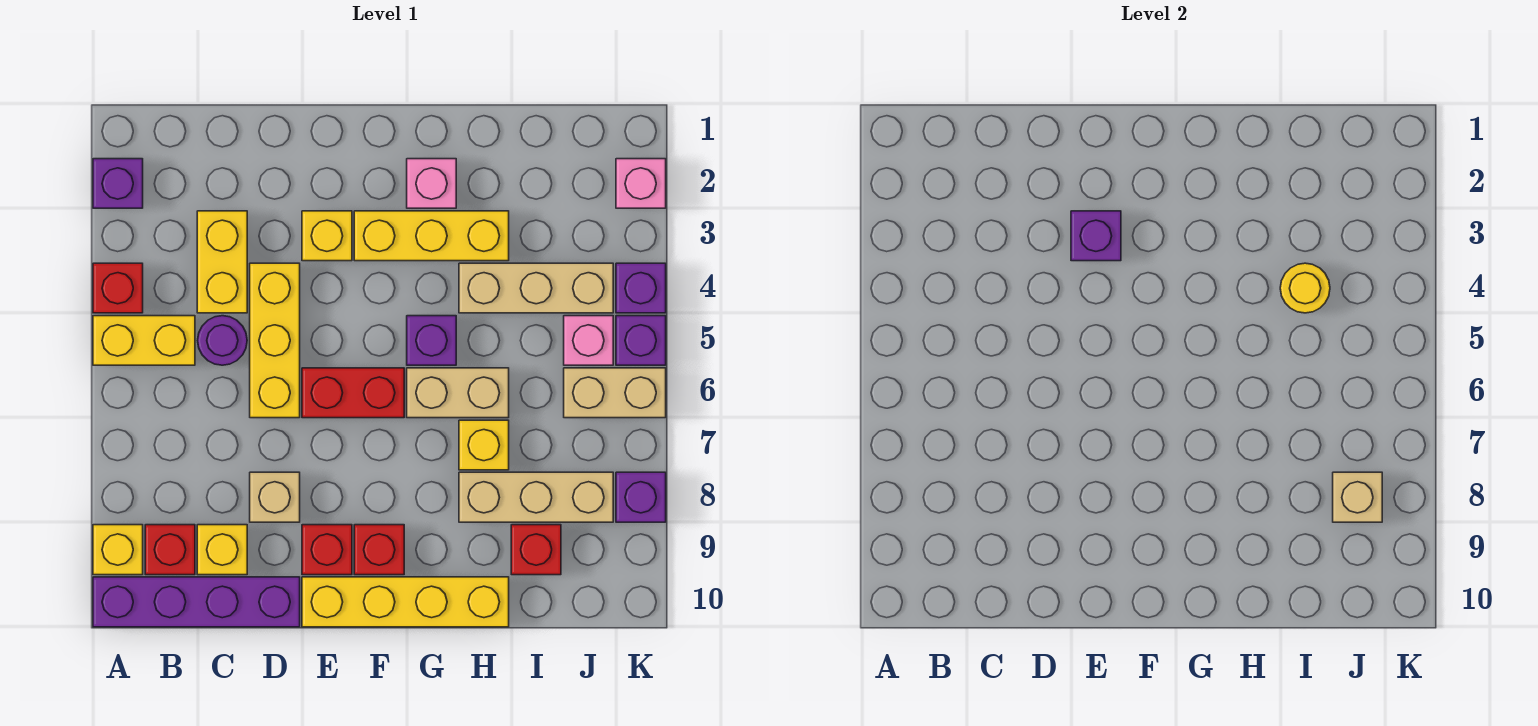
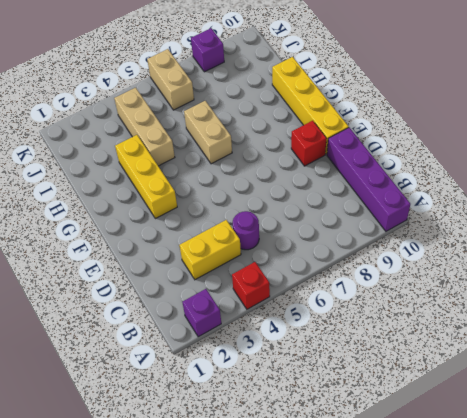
none -> yellow brick A5:B5 level 1
none -> yellow brick A9 level 1
none -> red brick B9 level 1
none -> yellow brick C9 level 1

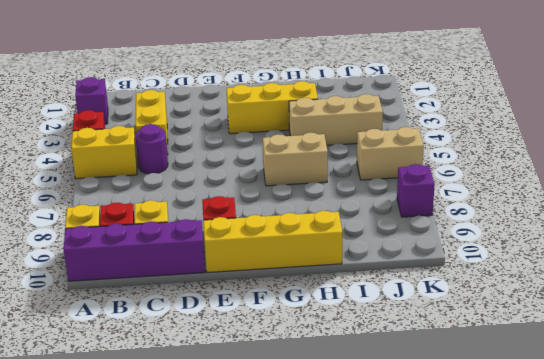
none -> yellow brick D4:D6 level 1
none -> tan brick D8 level 1
none -> yellow brick E3 level 1
none -> red brick E6:F6 level 1

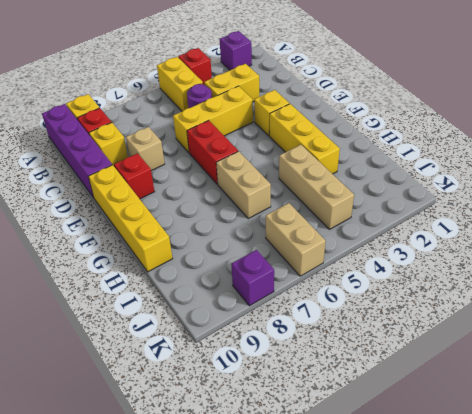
none -> red brick F9 level 1
none -> pink brick G2 level 1
none -> purple brick G5 level 1
none -> yellow brick H7 level 1

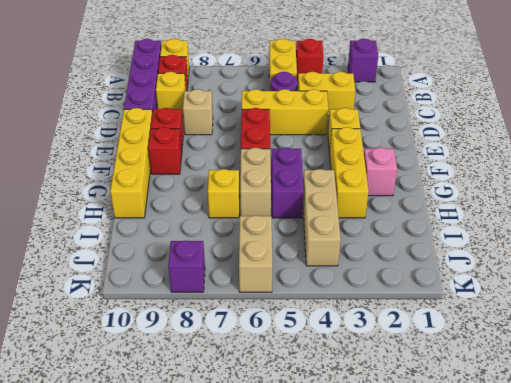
purple brick G5:H5 level 1 -> purple brick G5 level 1
none -> tan brick H8:J8 level 1
none -> red brick I9 level 1
none -> pink brick J5 level 1
none -> pink brick K2 level 1

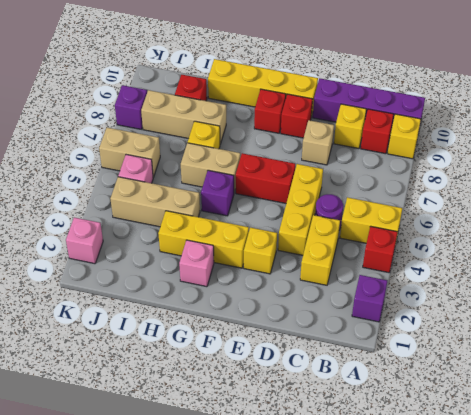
none -> purple brick K4 level 1
none -> purple brick K5 level 1
none -> purple brick E3 level 2
none -> yellow round brick I4 level 2

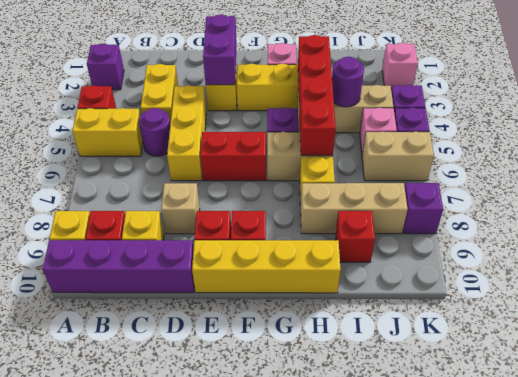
purple brick E2:E3 level 2 -> purple brick E3 level 2
red brick H3:H6 level 2 -> none
purple round brick I4 level 2 -> yellow round brick I4 level 2
none -> tan brick J8 level 2

